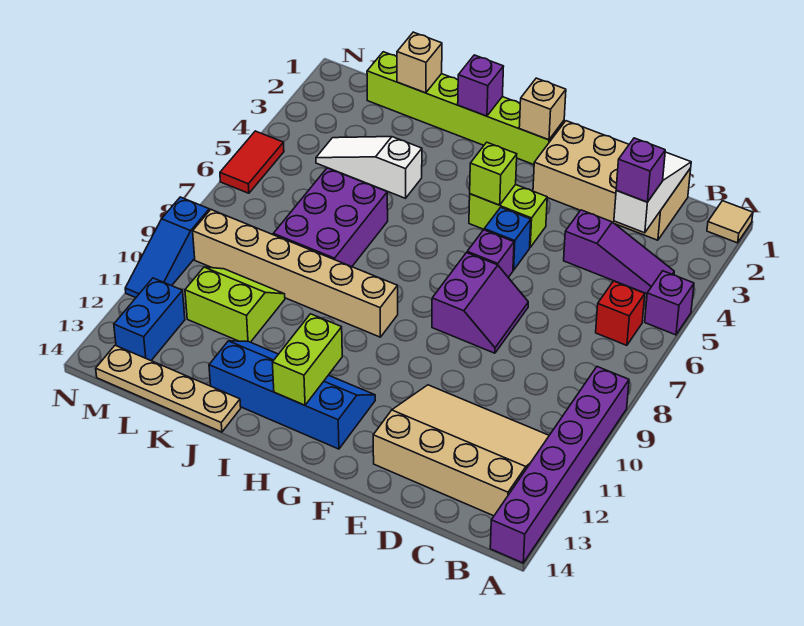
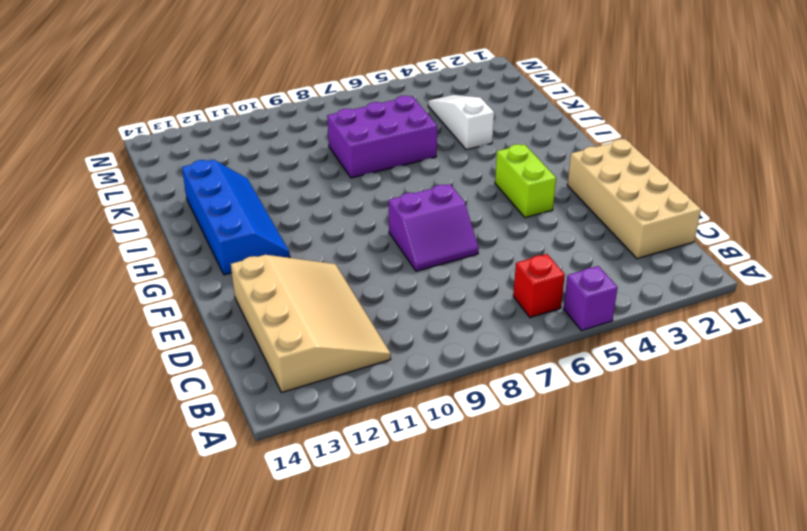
none -> tan tile A1 level 1
none -> purple brick A9:A14 level 1
none -> purple slope B4:D4 level 1 top D

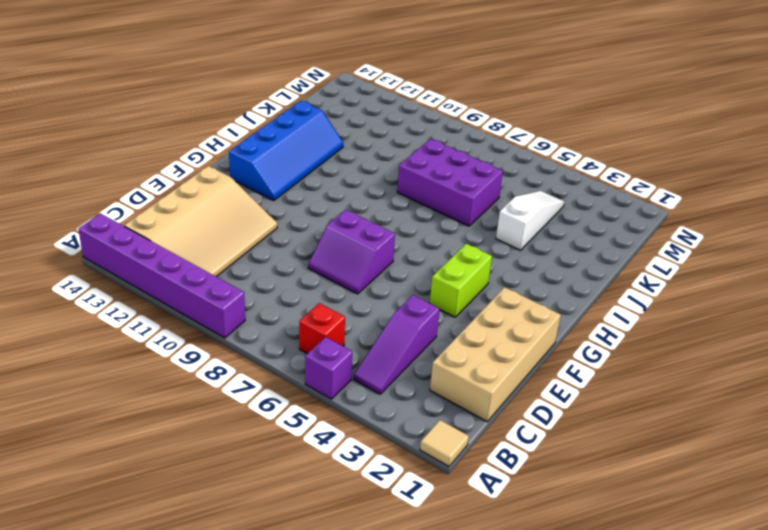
none -> blue brick F5 level 1
none -> purple brick F6 level 1
none -> lime brick G1:L1 level 1

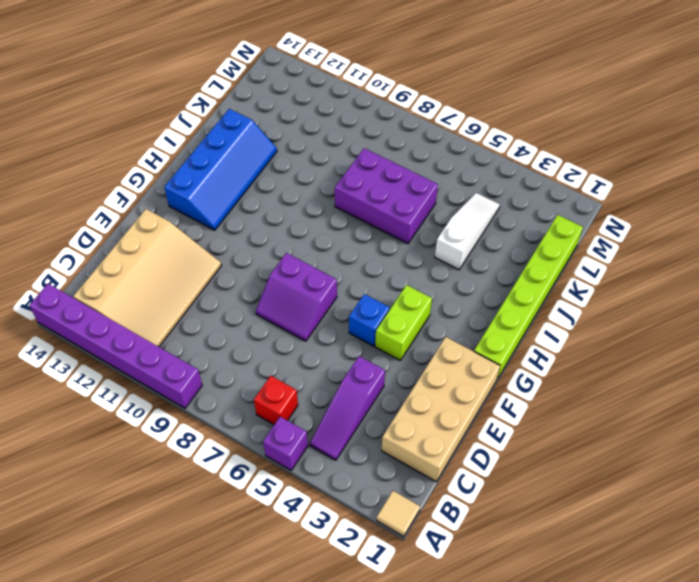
none -> purple brick F6 level 1
none -> tan brick H9:M9 level 1
none -> tan plate J14:M14 level 1

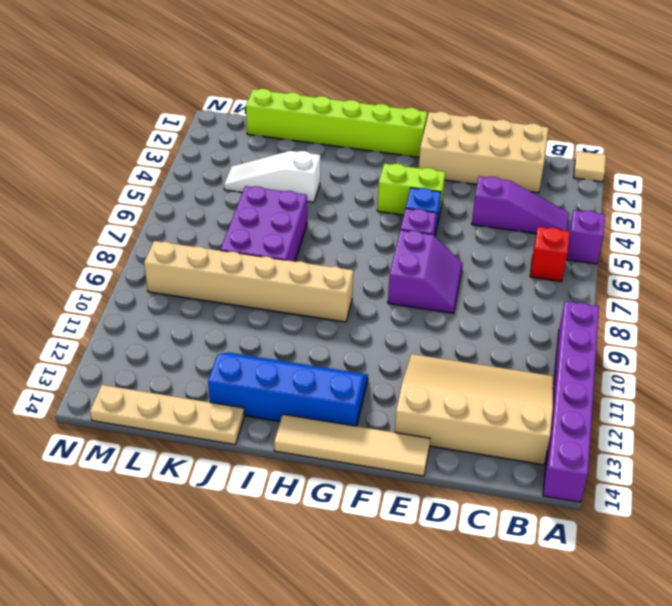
tan tile E14:H14 level 1 -> none
none -> lime slope K10:L11 level 1 top 11
none -> blue brick M12:M13 level 1
none -> red tile N5:N6 level 1

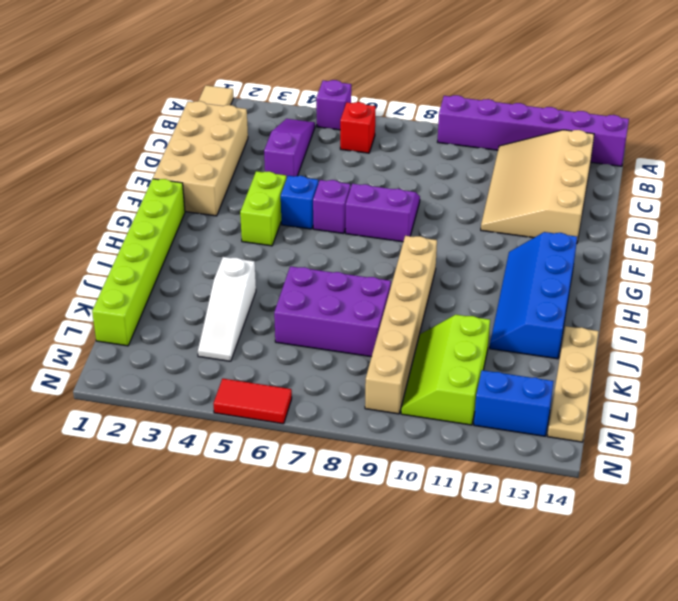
lime slope K10:M11 level 1 top 11 -> lime slope K10:L11 level 1 top 11
none -> blue slope N9:N11 level 1 top 9
none -> white slope C1:C3 level 2 top 3
none -> tan brick G1 level 2

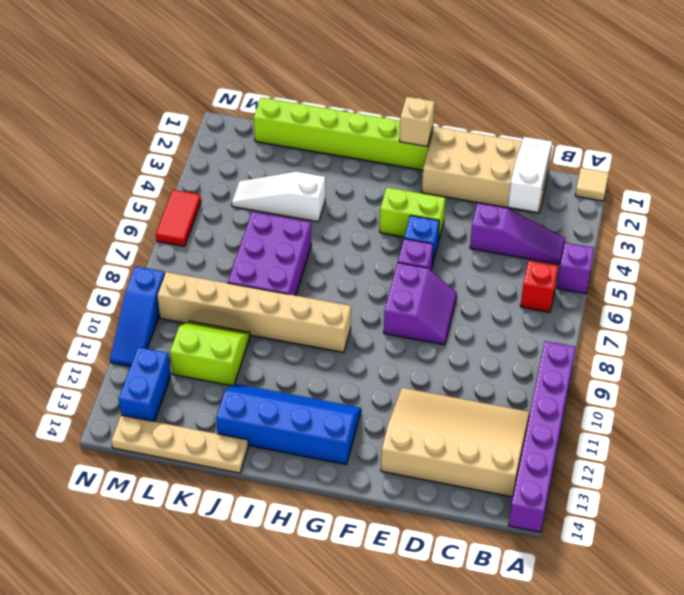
none -> lime brick G4 level 2
none -> lime brick H12:H13 level 2
none -> purple brick I1 level 2

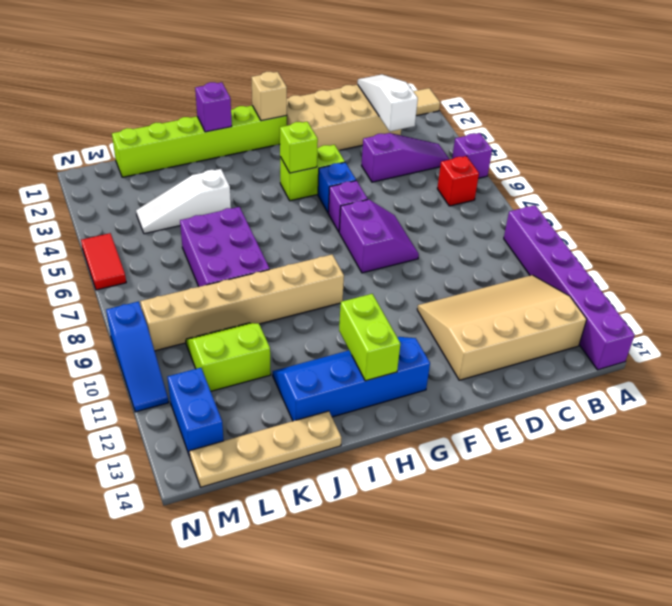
none -> tan brick K1 level 2
none -> purple brick C3 level 3

